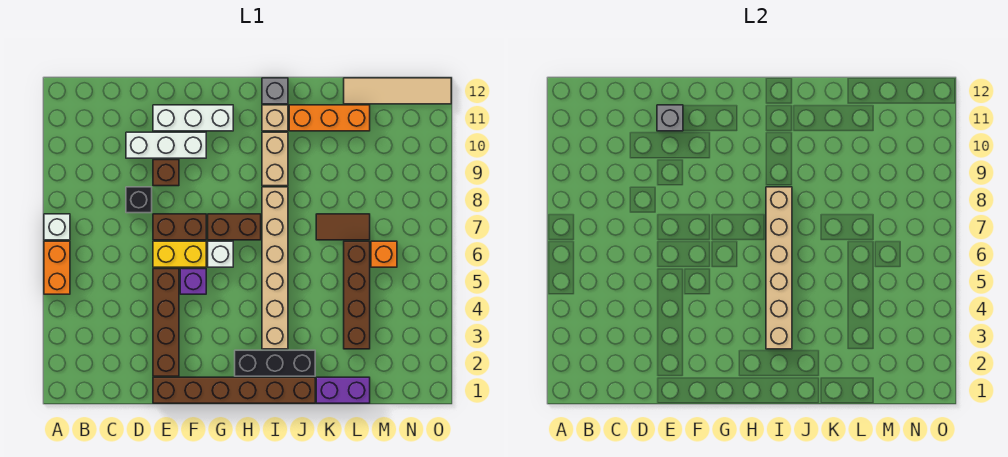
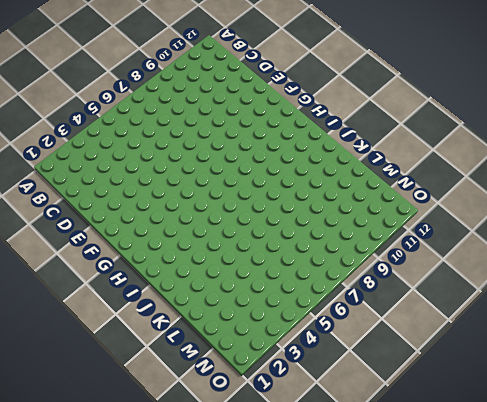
none -> orange brick A5:A6 level 1
none -> white brick A7 level 1
none -> black brick D8 level 1

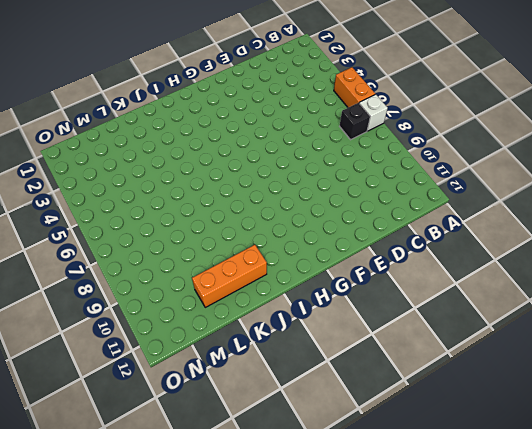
black brick B7 level 1 -> black brick D8 level 1
none -> white brick D10:F10 level 1
none -> brown brick E1:J1 level 1
none -> brown brick E2:E5 level 1

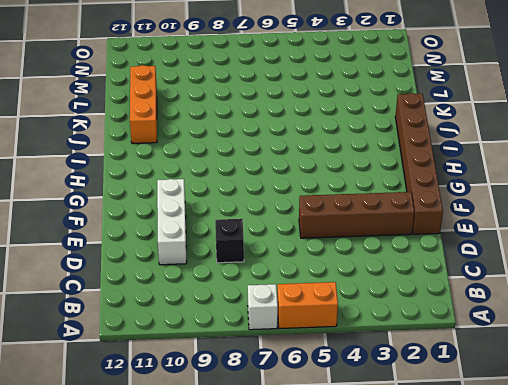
none -> yellow brick E6:F6 level 1
none -> brown brick E7:F7 level 1
none -> brown brick E9 level 1

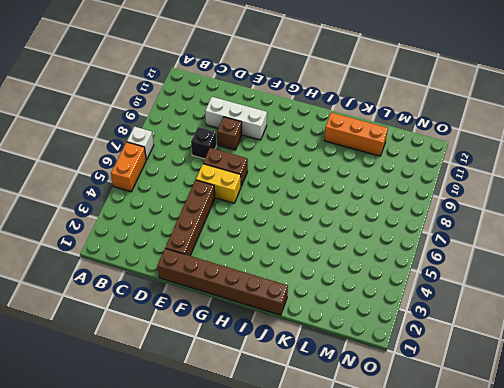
none -> white brick E11:G11 level 1
none -> purple brick F5 level 1
none -> white brick G6 level 1

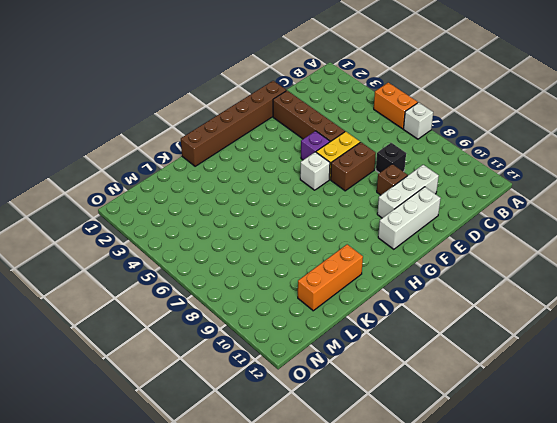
none -> brown brick G7:H7 level 1
none -> black brick H2:J2 level 1
none -> tan brick I3:I8 level 1

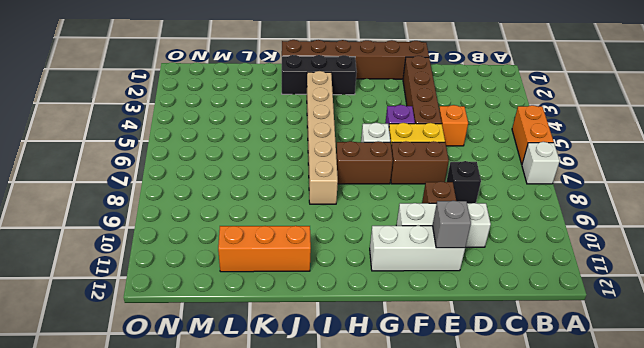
orange brick D5 level 1 -> orange brick M6 level 1
none -> tan brick I9:I10 level 1
none -> tan brick I11 level 1
none -> grey brick I12 level 1

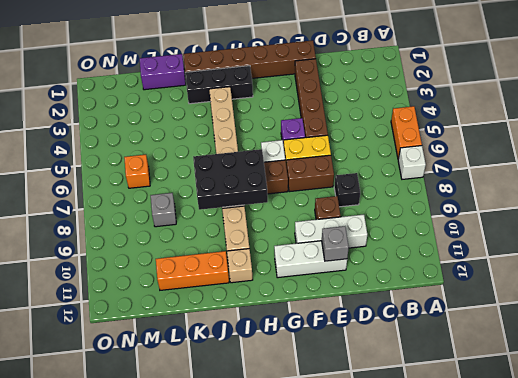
black brick H7:J8 level 2 -> tan brick I3:I8 level 2
grey brick L8 level 1 -> grey brick I12 level 1
none -> brown tile K7:L7 level 1
none -> brown brick L3:L6 level 1
none -> tan tile L12:O12 level 1

